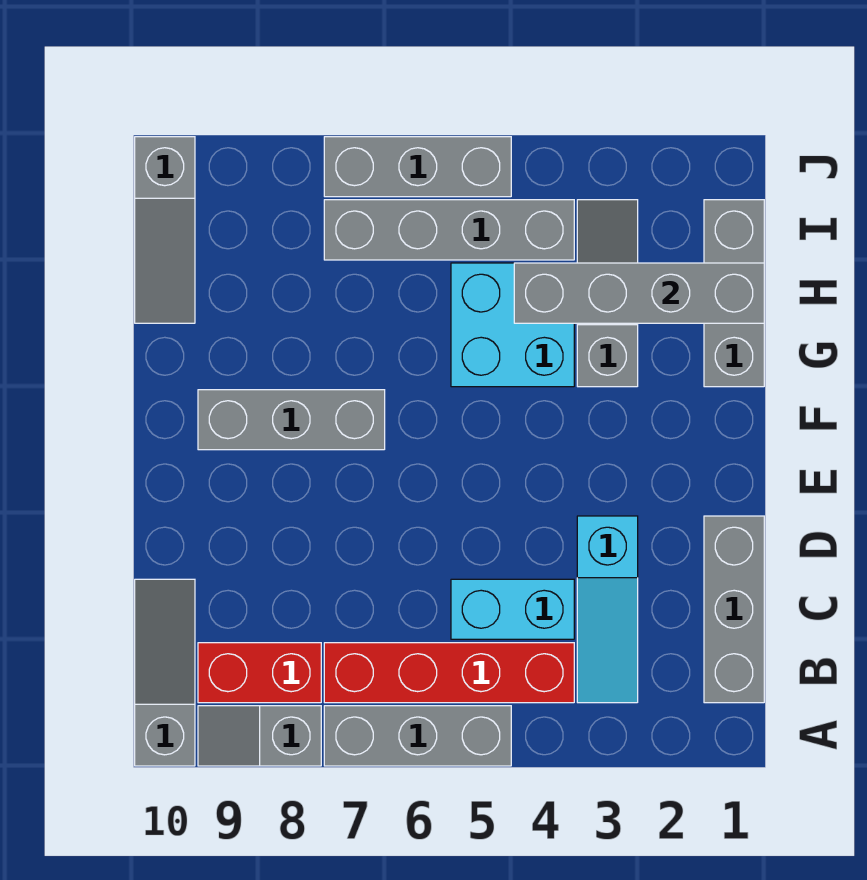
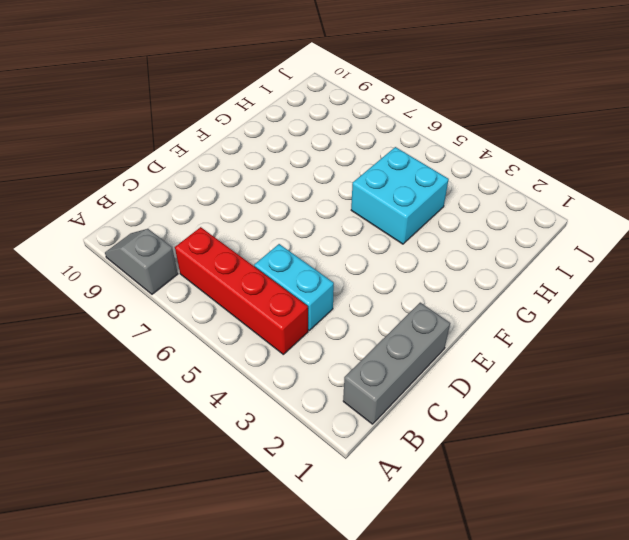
none -> grey brick A5:A7 level 1
none -> grey slope A10:C10 level 1 top A
none -> cyan slope B3:D3 level 1 top D

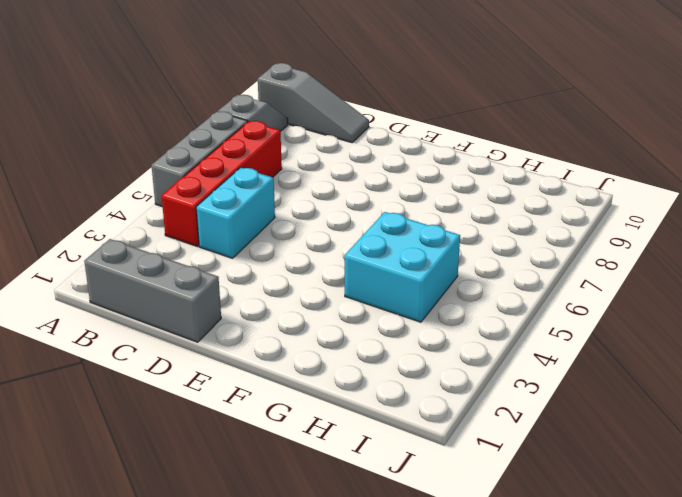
none -> cyan slope B3:D3 level 1 top D
none -> red brick B8:B9 level 1
none -> grey brick F7:F9 level 1

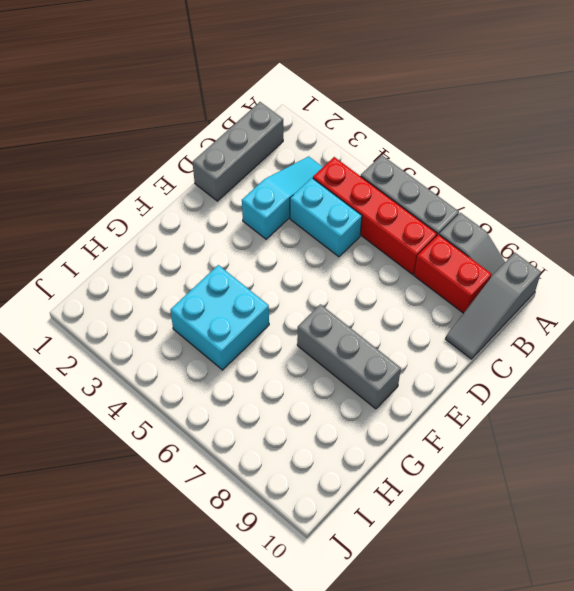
none -> grey brick G1:I1 level 1
none -> grey slope G3:I3 level 1 top G
none -> grey slope H10:J10 level 1 top J

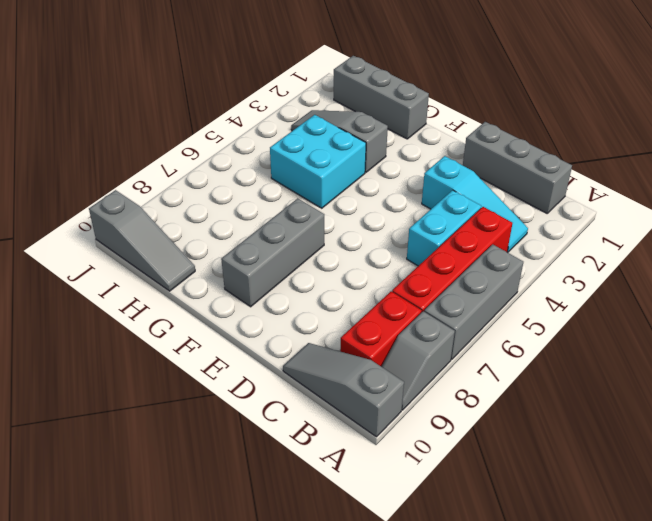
none -> grey brick I4:I7 level 1
none -> grey brick J5:J7 level 1
none -> grey brick H1:H4 level 2

